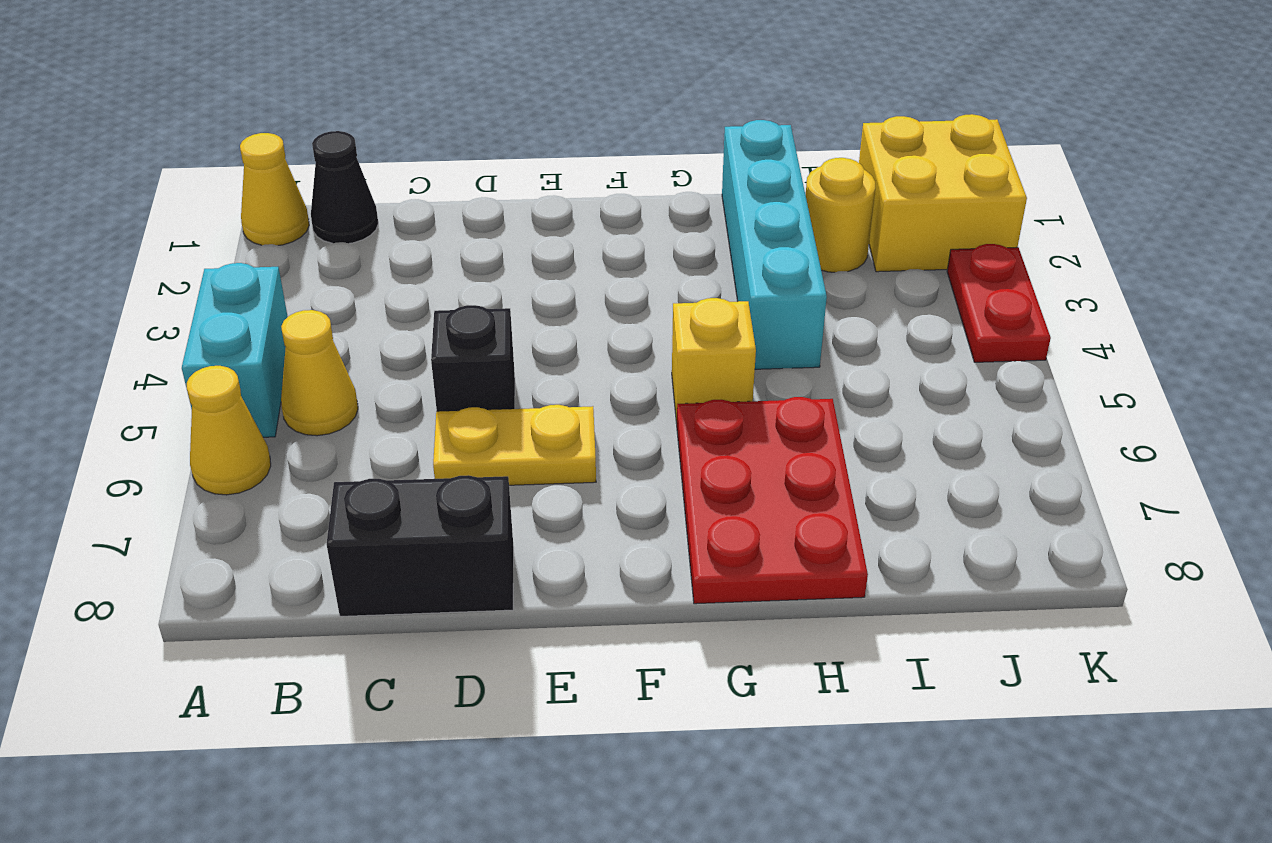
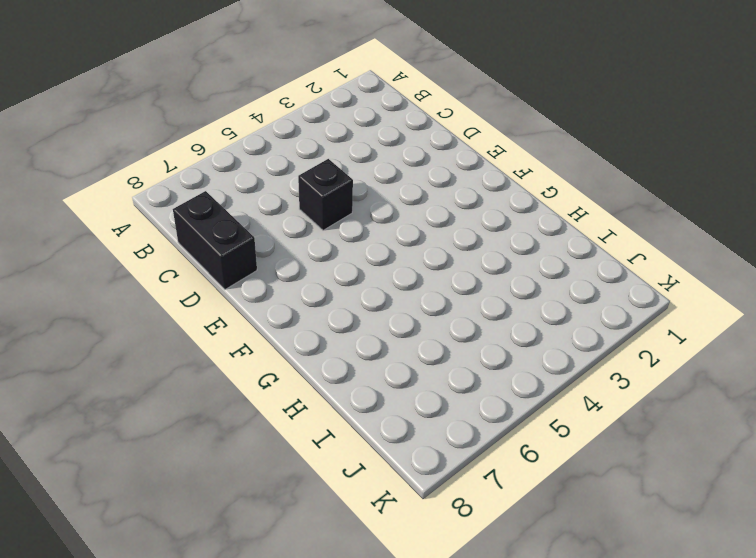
none -> yellow cone A1 level 1
none -> cyan brick A4:A5 level 1
none -> yellow cone A6 level 1

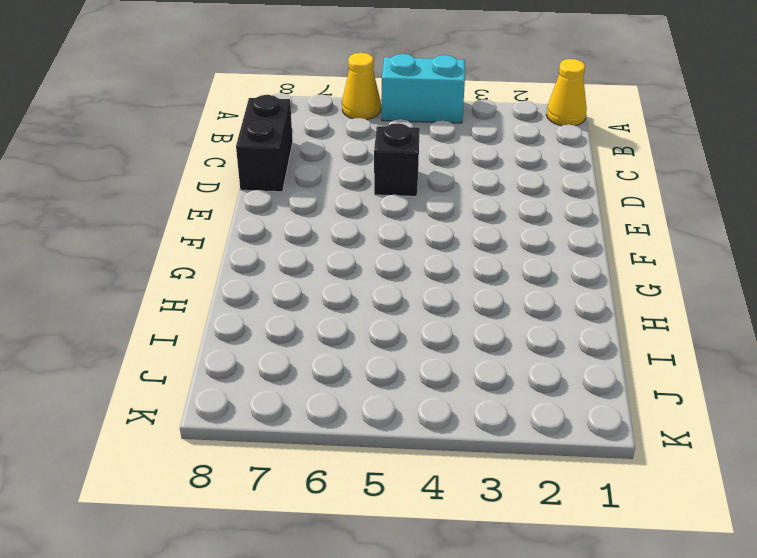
none -> black cone B1 level 1
none -> yellow cone B5 level 1
none -> yellow plate D6:E6 level 1

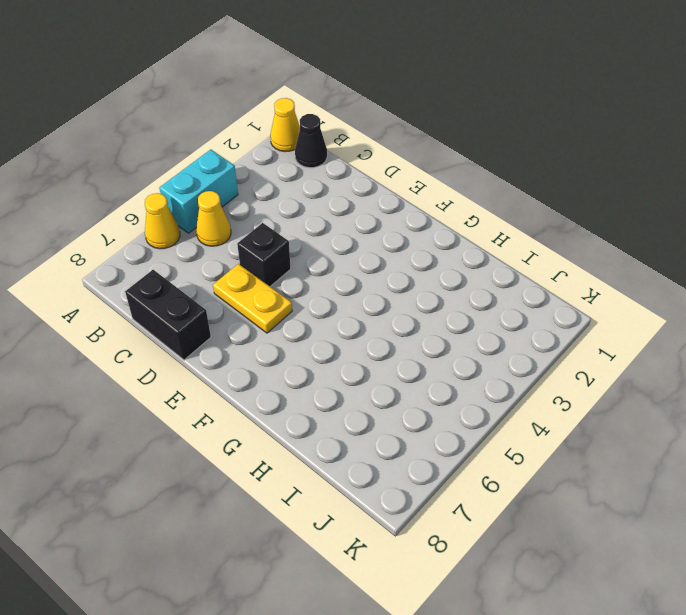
none -> yellow brick G5 level 1
none -> red plate G6:H8 level 1
none -> cyan brick H1:H4 level 1

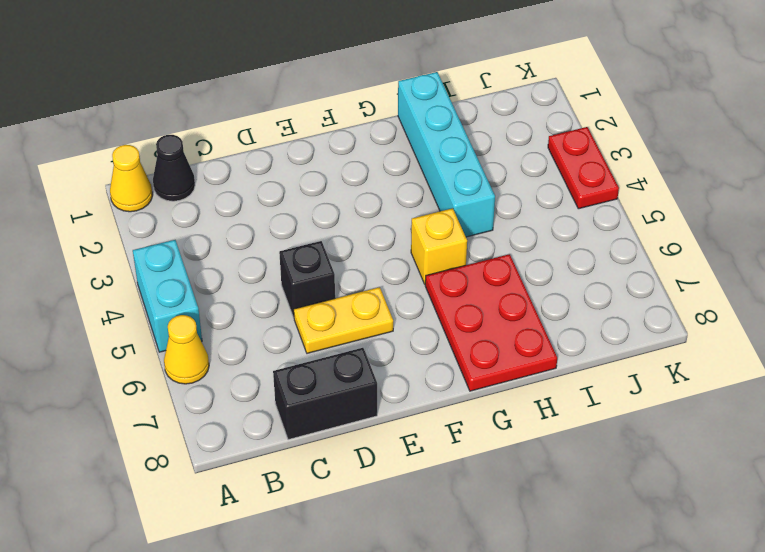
none -> yellow cone B5 level 1
none -> yellow round brick I2 level 1
none -> yellow brick J1:K2 level 1

